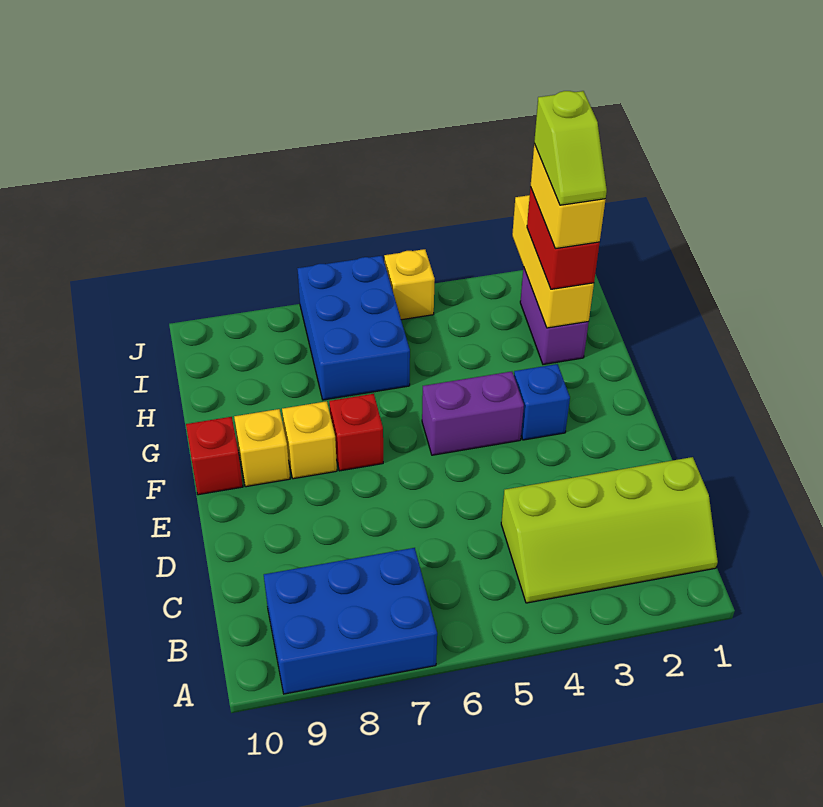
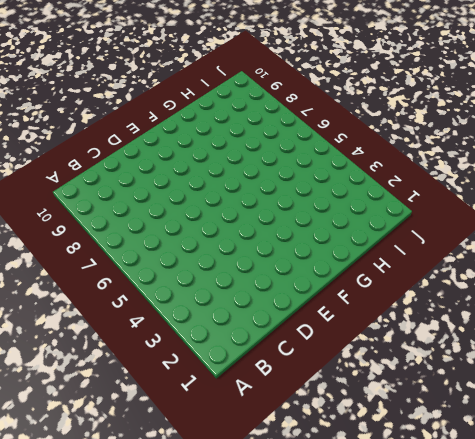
none -> blue brick A7:B9 level 1
none -> lime slope B1:C4 level 1 top C
none -> blue brick F3 level 1

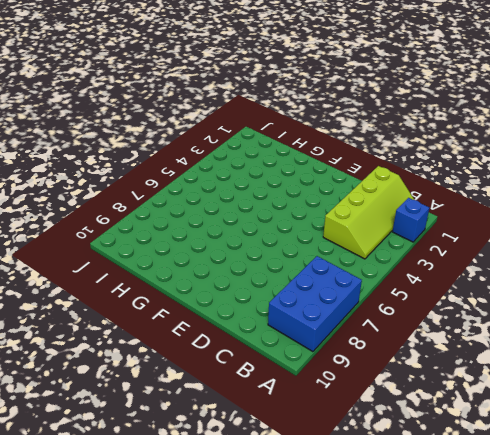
blue brick A2 level 1 -> blue brick F3 level 1
none -> purple brick F4:F5 level 1
none -> red brick F7 level 1
none -> yellow brick F8 level 1

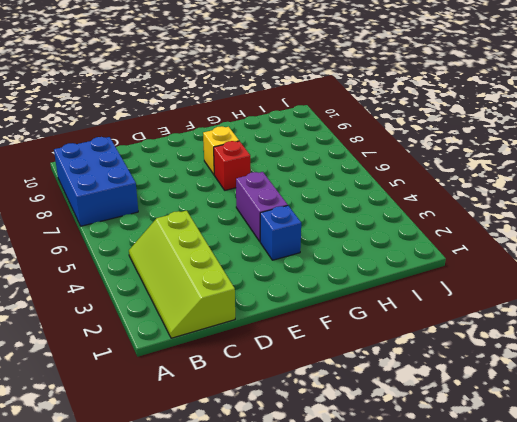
none -> yellow brick F9 level 1
none -> red brick F10 level 1
none -> purple brick H2:I2 level 1

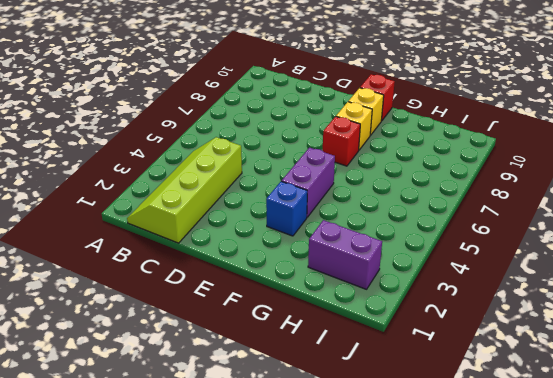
none -> blue brick A7:B9 level 1
none -> blue brick H6:J7 level 1
none -> yellow brick J5 level 1

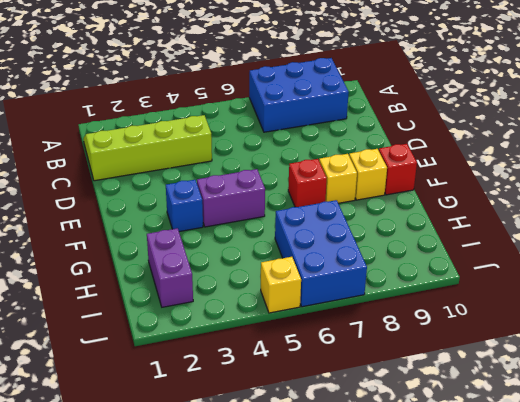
none -> yellow brick H2:J2 level 2
none -> red brick H2:I2 level 3
none -> yellow brick H2:I2 level 4

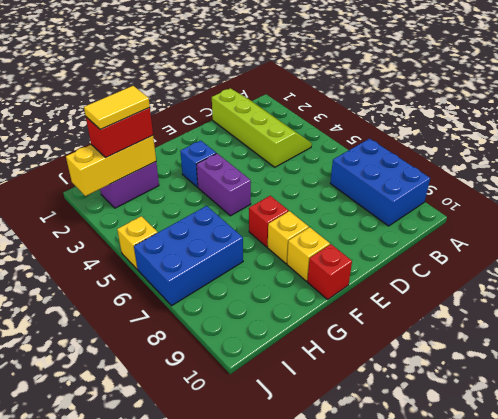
yellow tile H2:I2 level 4 -> yellow brick H2:I2 level 4
none -> lime slope H2:I2 level 5 top I

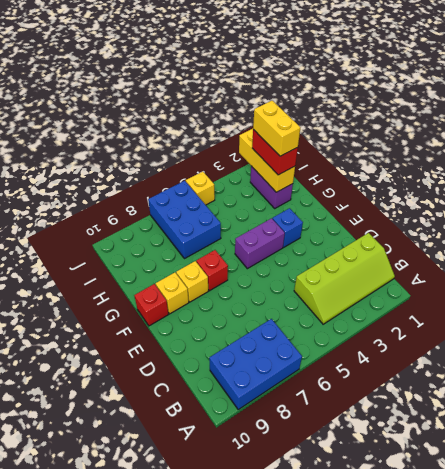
none -> lime slope H2:I2 level 5 top I

